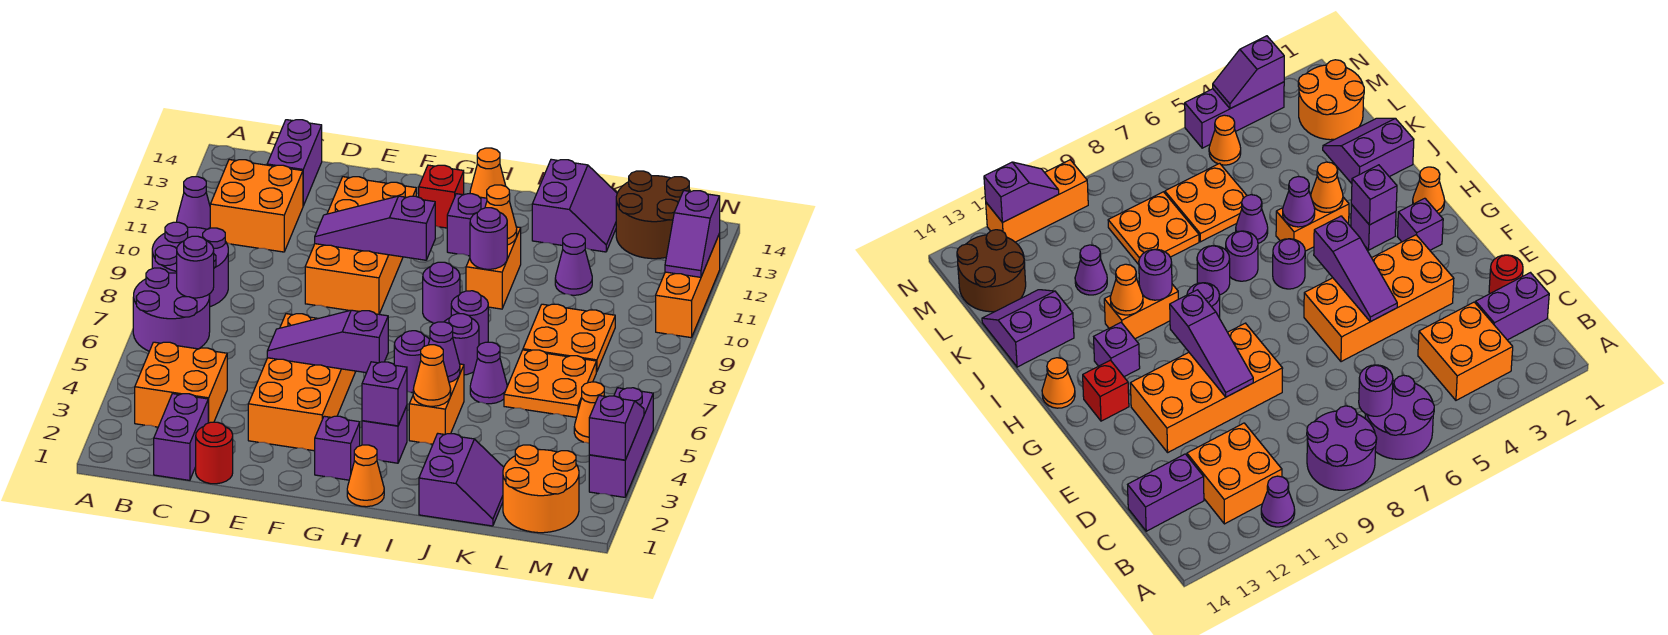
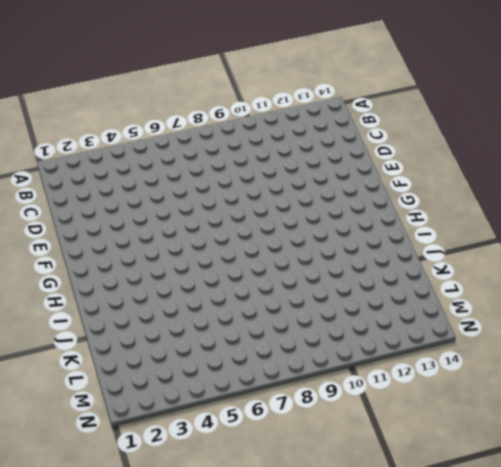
none -> purple round brick A6:B7 level 1
none -> purple round brick A8:B9 level 1
none -> purple cone A11 level 1
none -> orange brick B3:C4 level 1

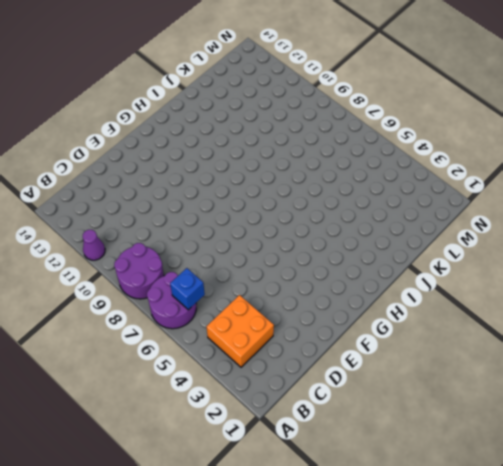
blue brick B6 level 2 -> none
none -> orange brick B11:C12 level 1
none -> purple brick C1:C2 level 1
none -> purple brick C13:C14 level 1
none -> red round brick D1 level 1

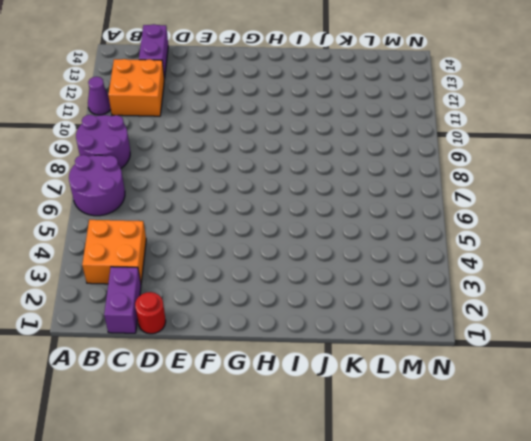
none -> orange brick E3:F6 level 1
none -> orange brick E9:F12 level 1
none -> purple brick G2 level 1
none -> red brick G13 level 1

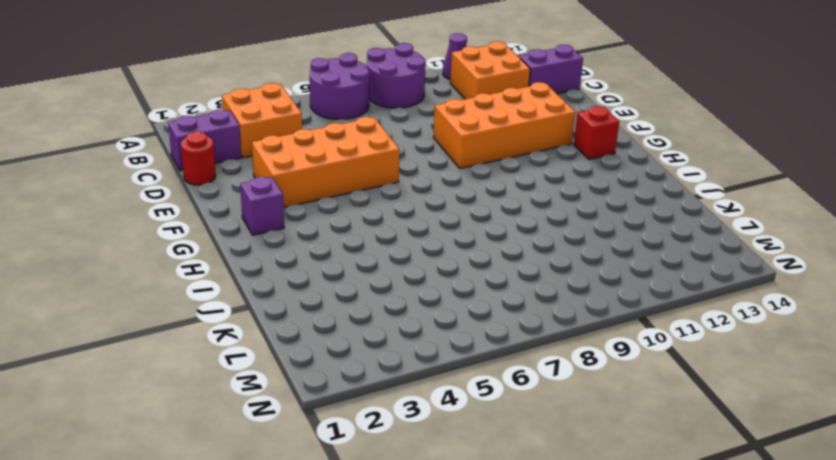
none -> orange cone H1 level 1
none -> purple brick H3 level 1
none -> purple round brick H6 level 1
none -> purple round brick H9 level 1

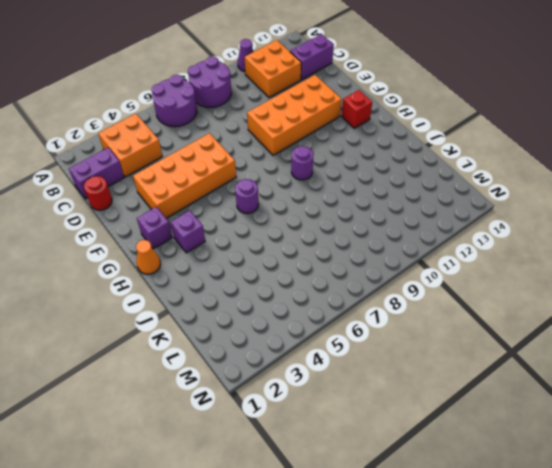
none -> purple brick H12 level 1
none -> orange cone H14 level 1
none -> orange brick I4:I5 level 1
none -> purple round brick I7 level 1

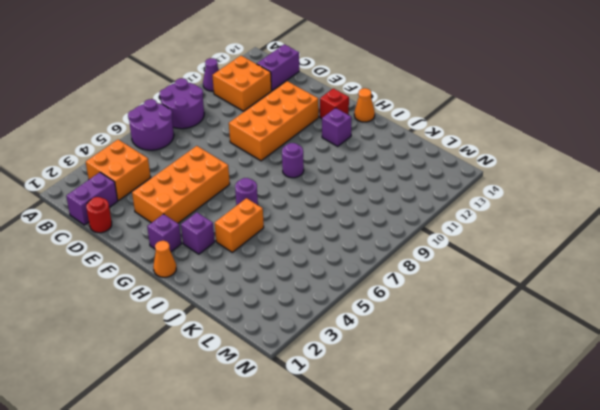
none -> purple round brick I7 level 1
none -> purple round brick I8 level 1
none -> orange brick I10:I11 level 1
none -> purple slope J1:K2 level 1 top J

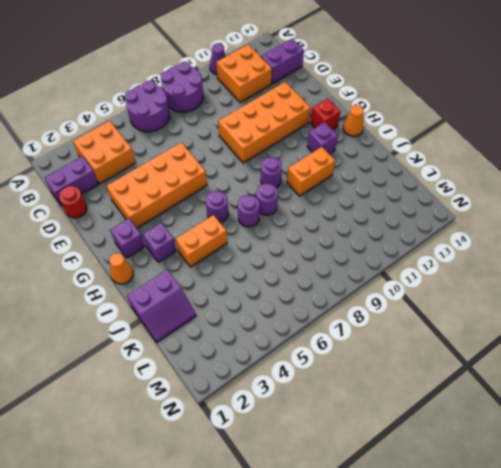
none -> purple cone J6 level 1
none -> purple slope J13:K14 level 1 top J
none -> orange plate K6:L7 level 1
none -> orange plate K8:L9 level 1

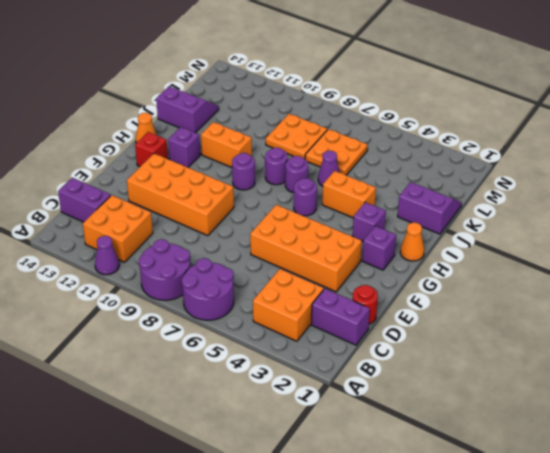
none -> purple cone K11 level 1
none -> orange round brick L1:M2 level 1
none -> brown round brick L13:M14 level 1
none -> orange cone M5 level 1

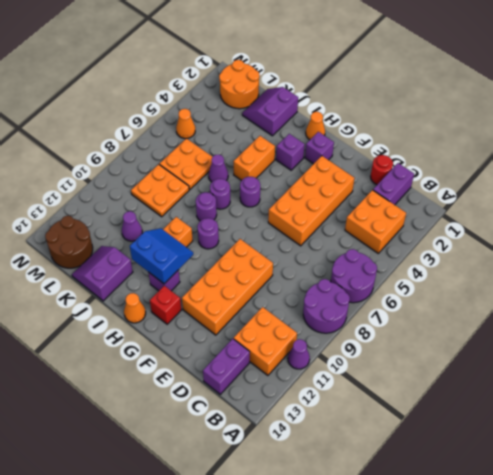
blue slope H11:I12 level 2 top 12 -> orange cone I11 level 2
none -> purple brick N3:N5 level 1
none -> orange brick N10:N12 level 1
none -> purple round brick B7 level 2
none -> purple slope E5:G5 level 2 top G

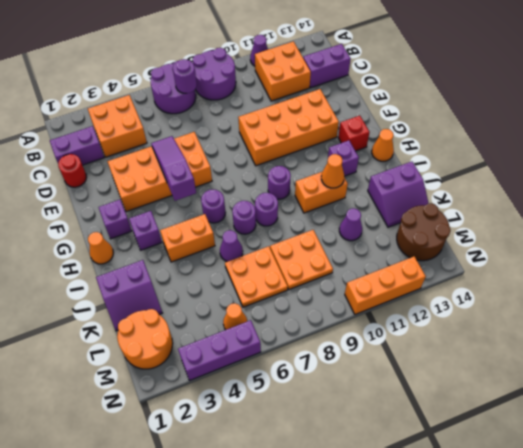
none -> purple slope E10:G10 level 2 top G
none -> purple brick H3 level 2
none -> orange cone I4 level 2
none -> purple cone I5 level 2

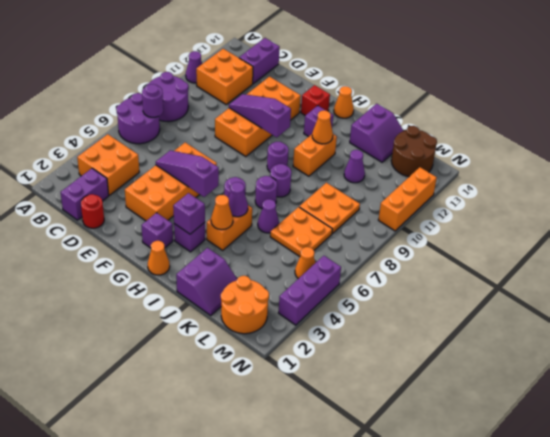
none -> purple round brick I10 level 2
none -> purple slope N3:N4 level 2 top 3
none -> purple slope N11:N12 level 2 top 12

